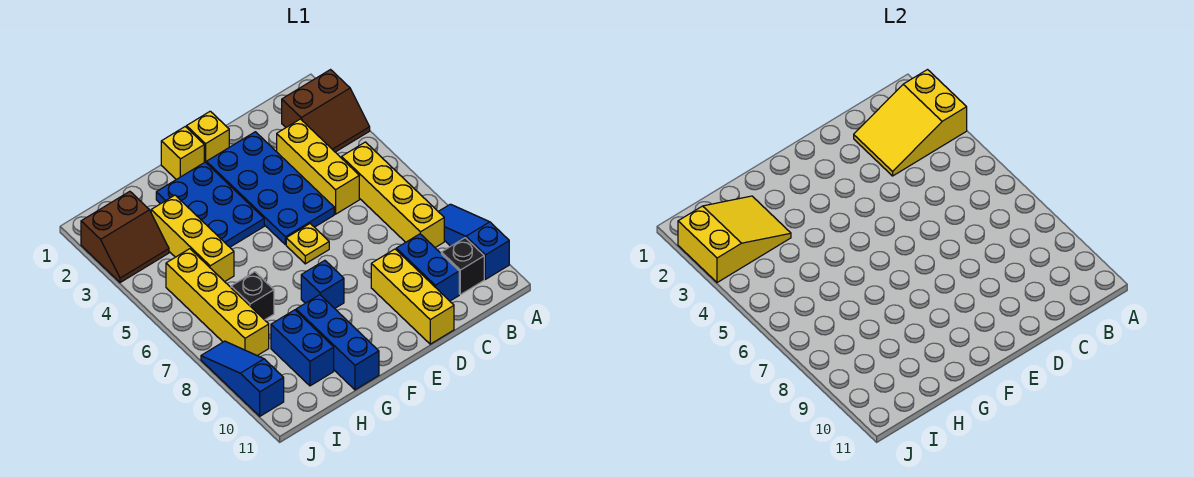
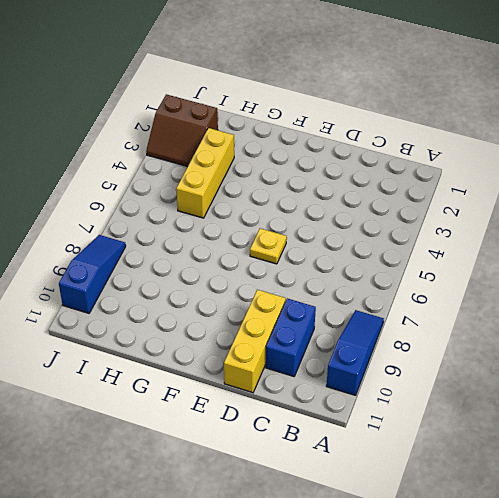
none -> brown slope A2:B3 level 1 top 2
none -> yellow brick B5:B8 level 1
none -> black brick B10 level 1

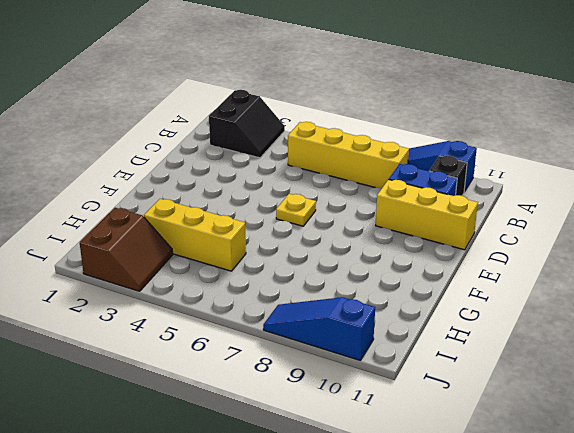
black slope A2:B3 level 1 top 2 -> brown slope A2:B3 level 1 top 2
none -> yellow brick C3:C5 level 1
none -> blue plate D2:E5 level 1
none -> yellow brick E1 level 1

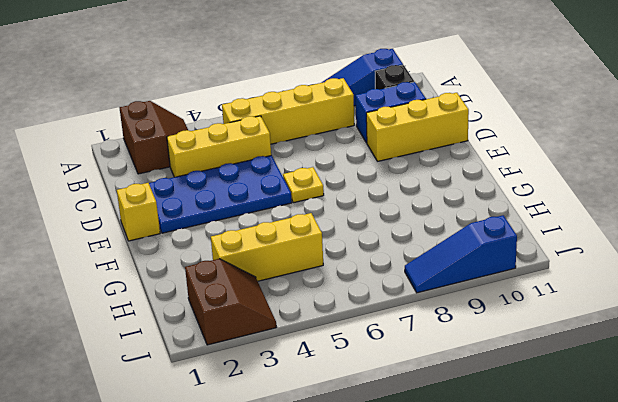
none -> yellow brick F1 level 1
none -> blue plate F2:G4 level 1
none -> blue brick F8 level 1

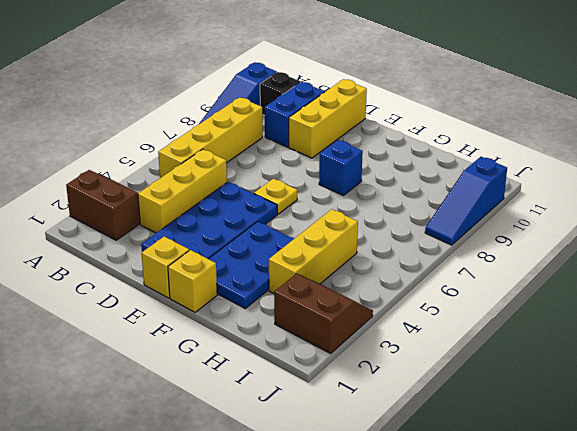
none -> blue brick G9:G11 level 1
none -> black brick H7 level 1
none -> blue brick H9:H10 level 1

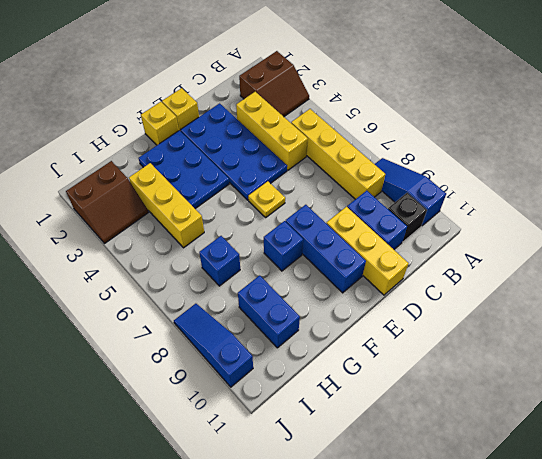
blue brick E8:E10 level 1 -> blue brick G9:G11 level 1
blue brick H7 level 1 -> black brick H7 level 1
none -> yellow brick I5:I8 level 1
none -> yellow slope A2:C3 level 2 top A
none -> yellow slope H2:J3 level 2 top J

